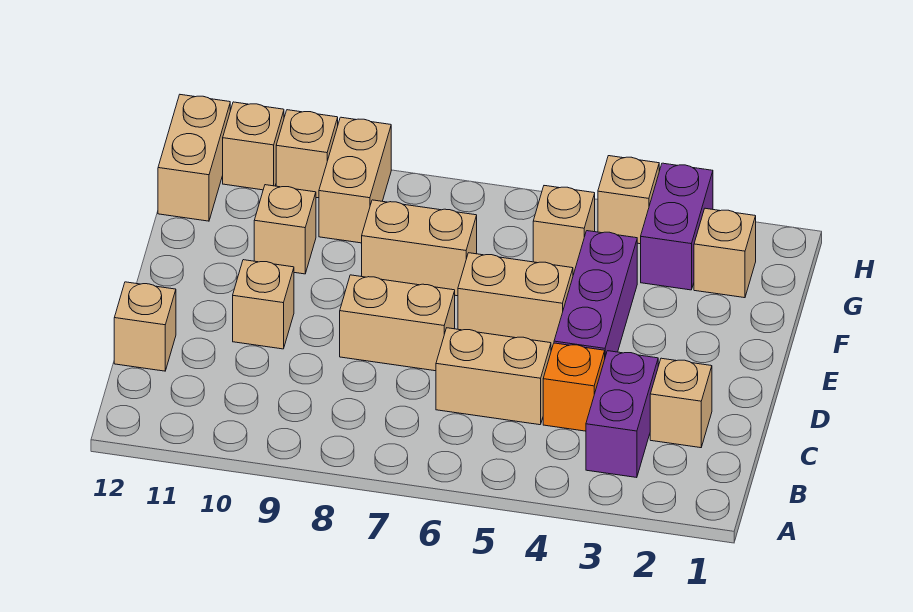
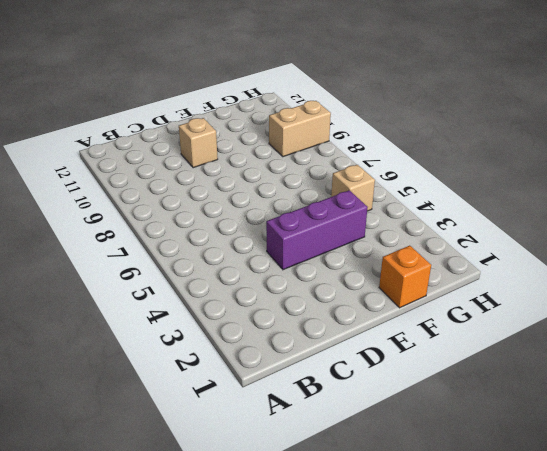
orange brick F1 level 1 -> orange brick C4 level 1
none -> purple brick B3:C3 level 1
none -> tan brick C2 level 1
none -> tan brick C5:C6 level 1

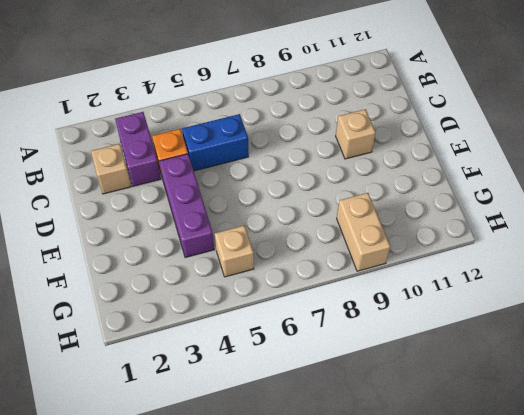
blue brick C5:C6 level 1 -> tan brick C5:C6 level 1
none -> tan brick C12 level 1
none -> tan brick D7:D8 level 1
none -> tan brick E5:E6 level 1

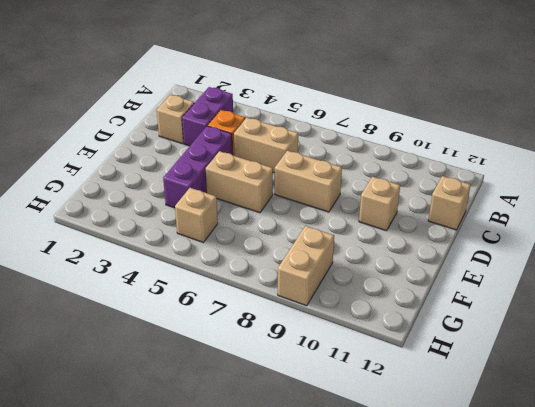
none -> tan brick F7:F8 level 1
none -> tan brick F10 level 1
none -> tan brick G2 level 1

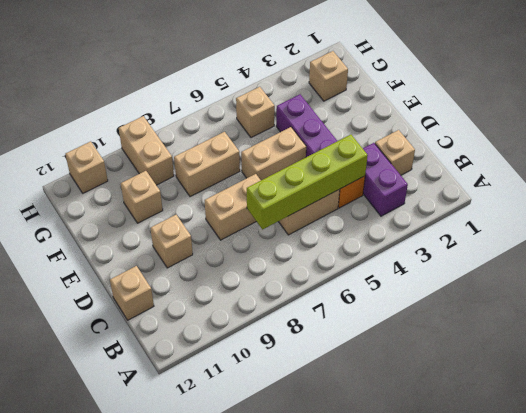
lime brick C4:C7 level 2 -> none
none -> purple brick G3:H3 level 1
none -> tan brick G12:H12 level 1
none -> tan brick H4 level 1

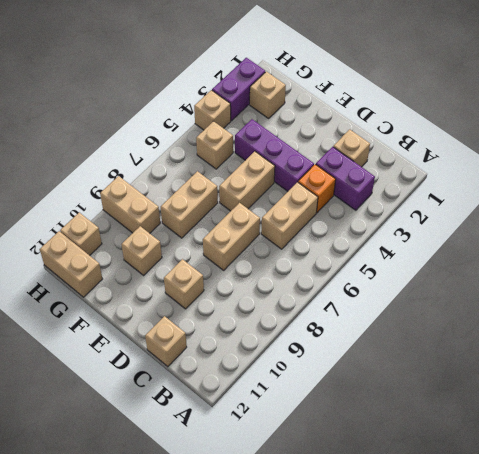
purple brick H2:H3 level 1 -> purple brick G3:H3 level 1
none -> tan brick H10 level 1

